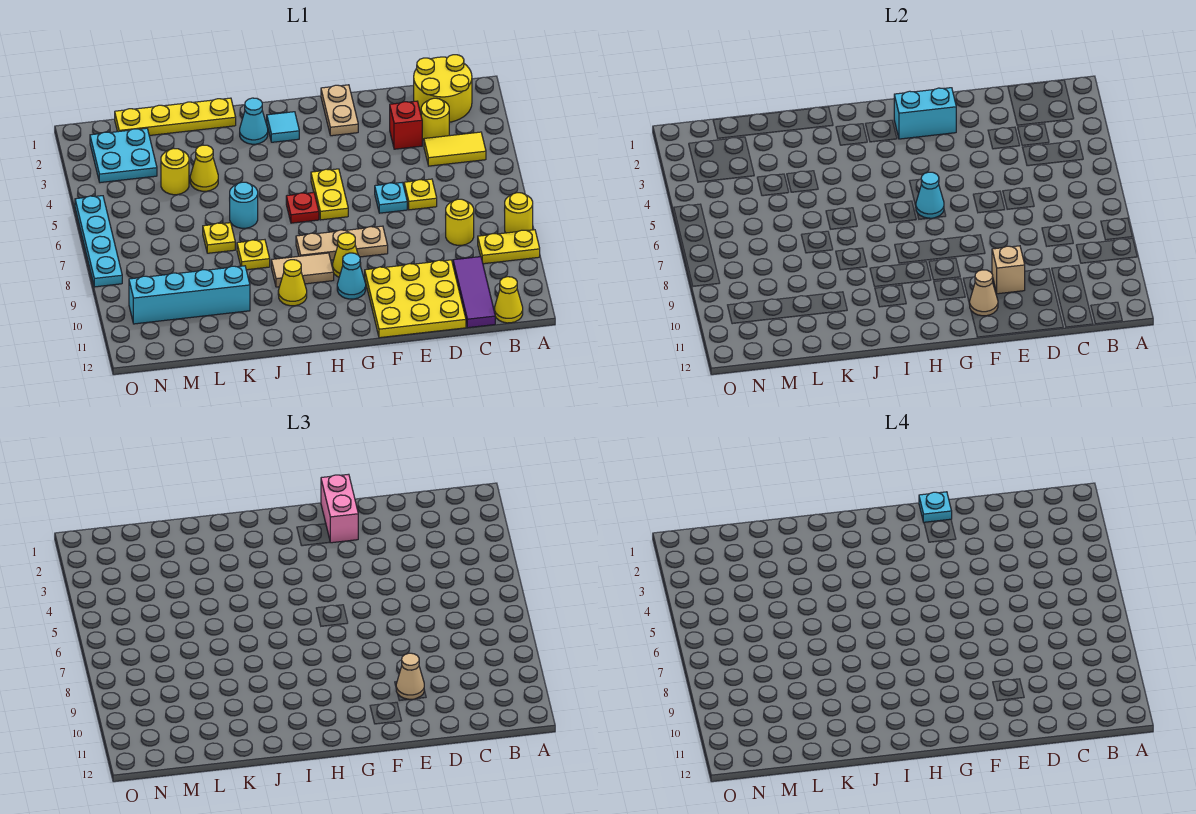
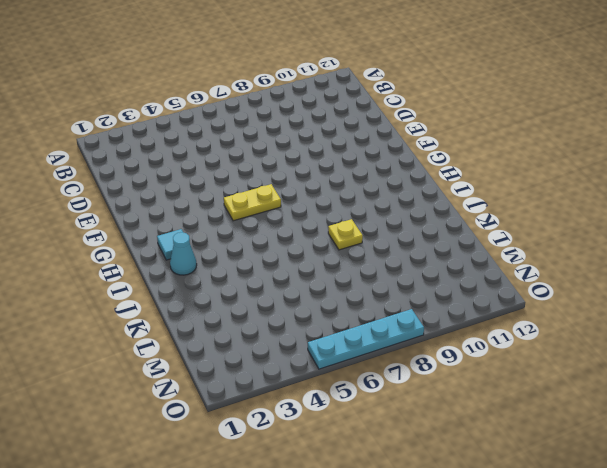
none -> yellow round brick A8 level 1
none -> yellow plate A9:B9 level 1
none -> yellow round brick B1:C2 level 1
none -> yellow tile B4:C4 level 1

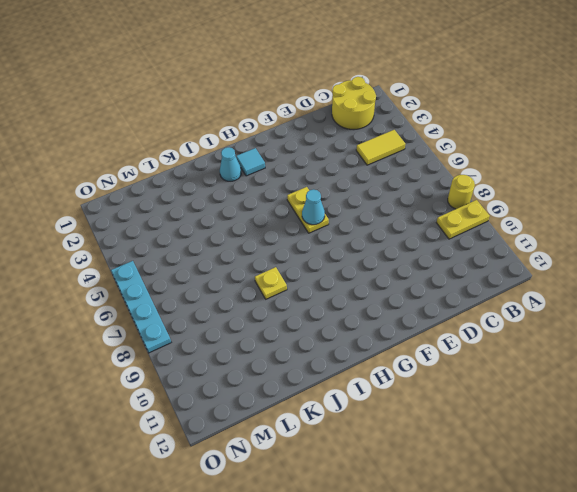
none -> yellow cone B12 level 1
none -> yellow round brick C3 level 1
none -> yellow round brick C8 level 1
none -> purple tile C10:C12 level 1

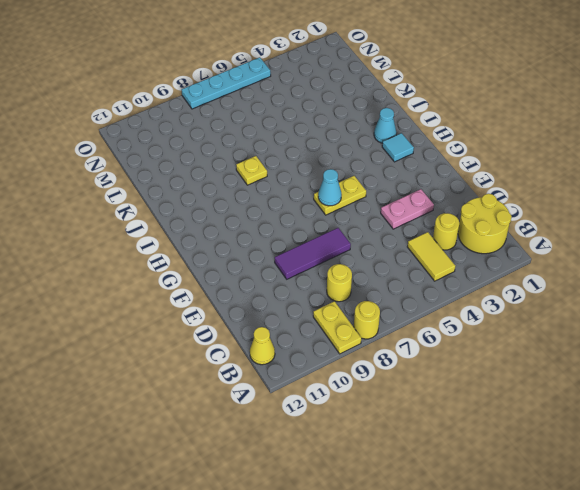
pink plate E3:E4 level 1 -> none
purple tile E7:E9 level 1 -> purple tile C10:C12 level 1
none -> red brick D3 level 1
none -> yellow plate D6 level 1
none -> yellow plate D10:F12 level 1
none -> cyan plate E6 level 1

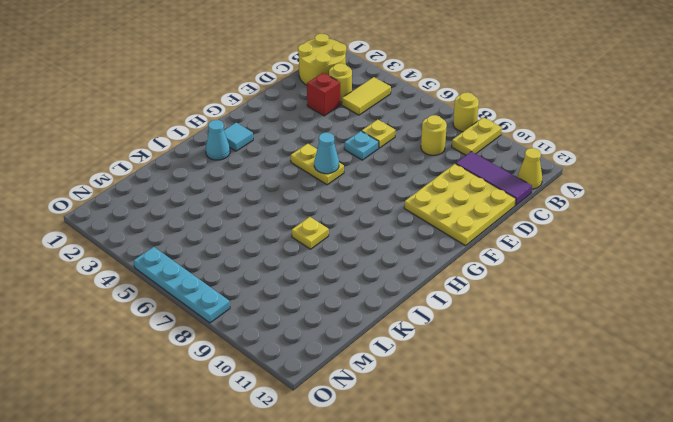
none -> tan plate F1:F2 level 1
none -> tan plate F8:H8 level 1
none -> yellow cone G9 level 1
none -> cyan cone G10 level 1

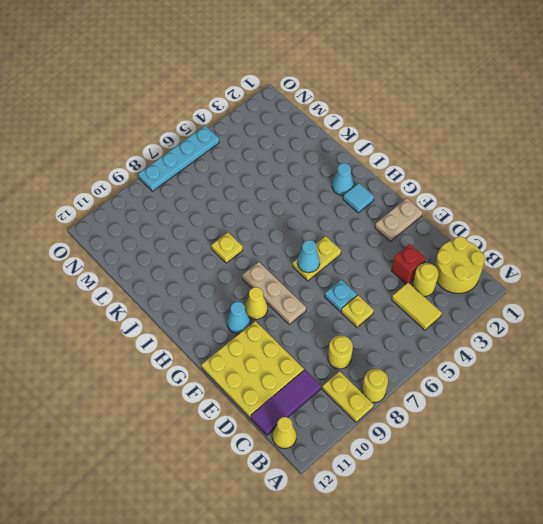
none -> red plate H6 level 1
none -> tan tile H9:I9 level 1
none -> yellow cone I10 level 1
none -> yellow plate J1:M1 level 1

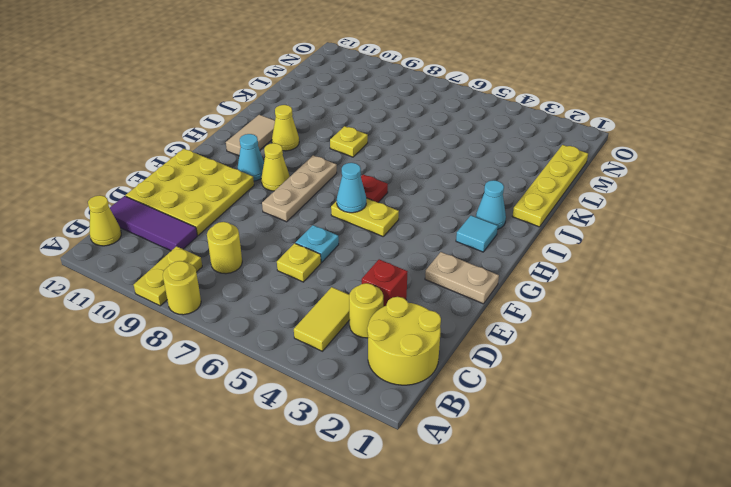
tan tile H11:I11 level 1 -> tan tile H9:I9 level 1
none -> cyan round brick J6 level 1
none -> yellow cone K4 level 1
none -> yellow plate K7 level 1
none -> cyan brick K10:N10 level 1

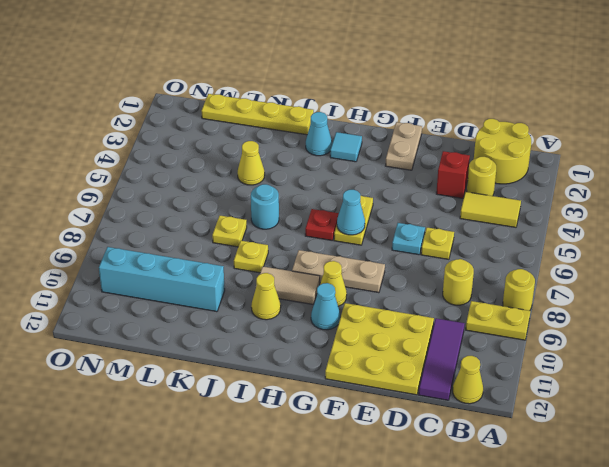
none -> yellow round brick L4 level 1
none -> cyan plate M2:N3 level 1
none -> cyan plate O5:O8 level 1
none -> tan brick E10 level 2

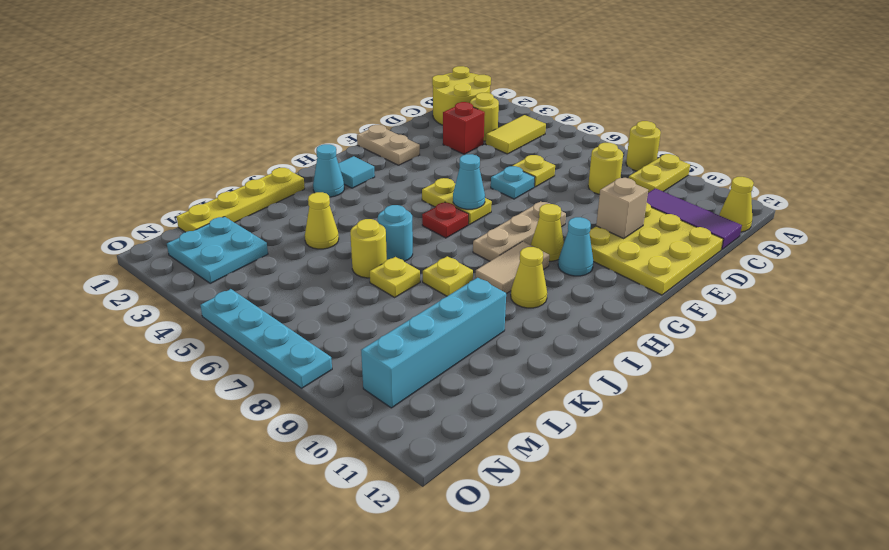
yellow round brick K6 level 1 -> yellow round brick L4 level 1
none -> cyan brick F2:G2 level 2
none -> tan cone F11 level 2
none -> tan cone E10 level 3
none -> pink brick F1:F2 level 3

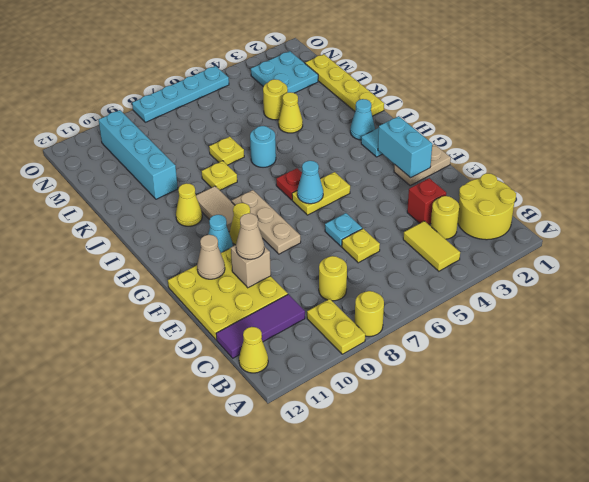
none -> pink brick F1:F2 level 3
none -> cyan plate F1 level 4

